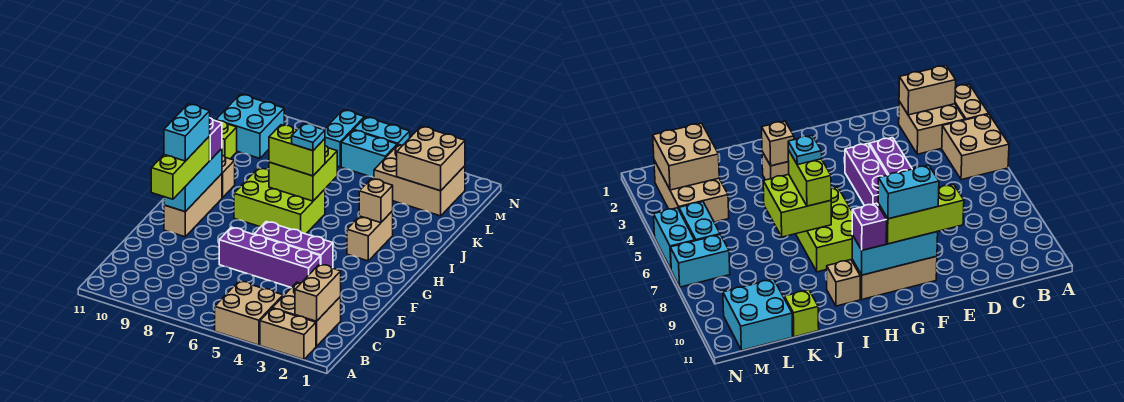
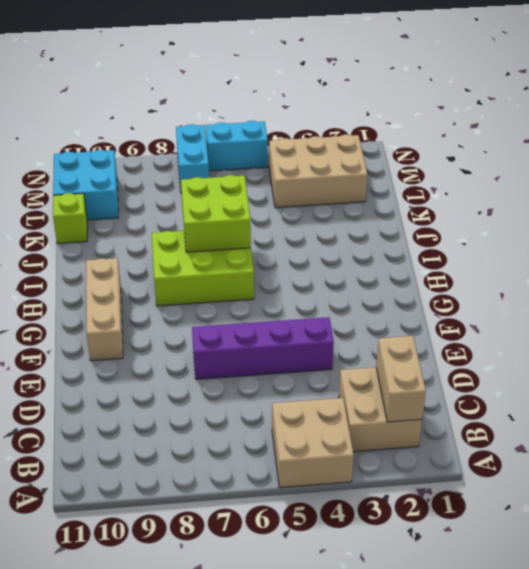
none -> tan brick A2:A3 level 1
none -> purple brick F4:F6 level 1
none -> tan brick H3:I3 level 1

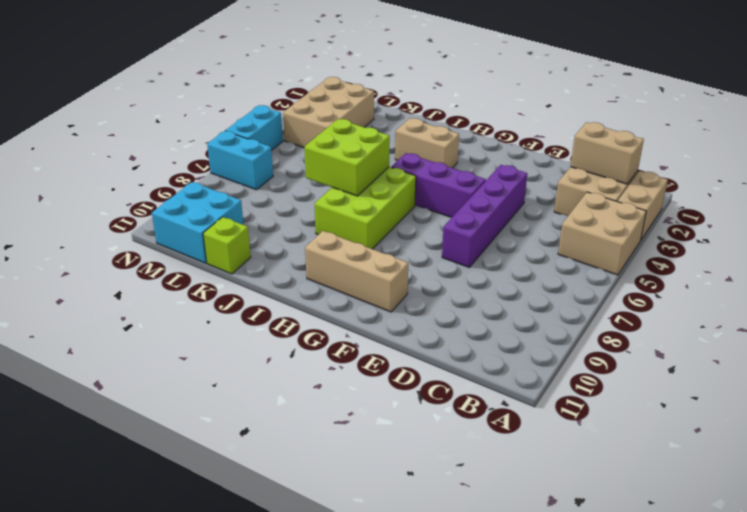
purple brick F5:H5 level 1 -> purple brick F4:F6 level 1
none -> tan brick I10 level 1
none -> cyan brick M5:M6 level 1
none -> cyan brick F10:H10 level 2

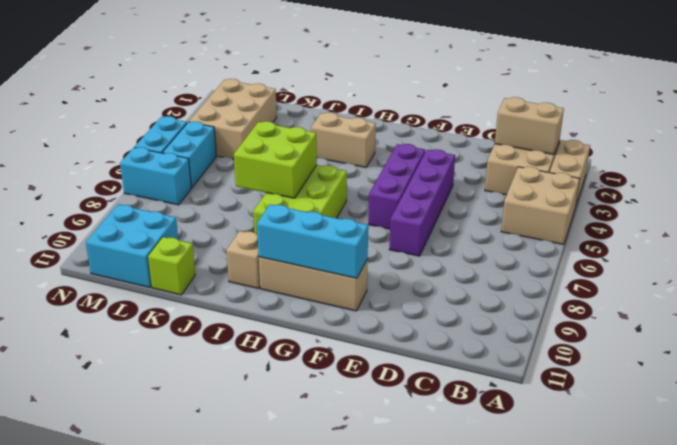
none -> tan brick I3 level 2
none -> tan brick L2:M3 level 2
none -> lime brick E10:G10 level 3

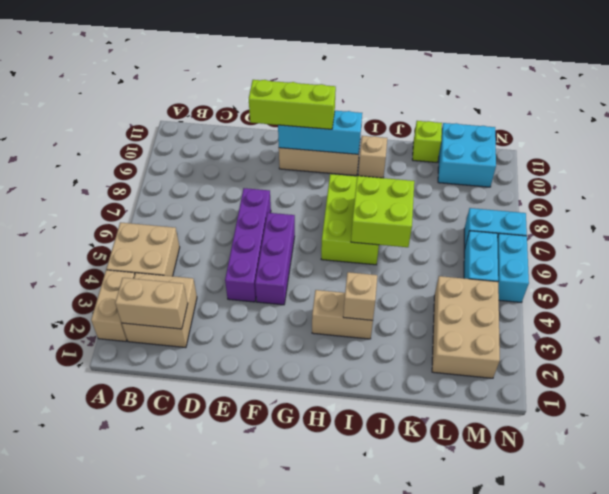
none -> tan brick L2:M3 level 2
none -> purple brick H10 level 3
none -> lime brick I6:I7 level 3

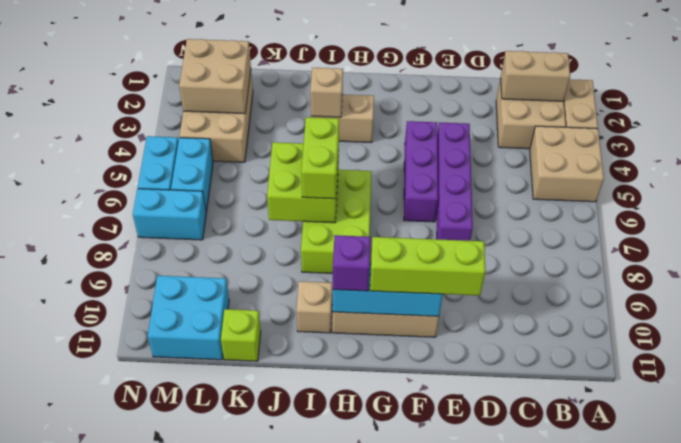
none -> cyan brick F10:G10 level 4
none -> cyan plate I6 level 4

